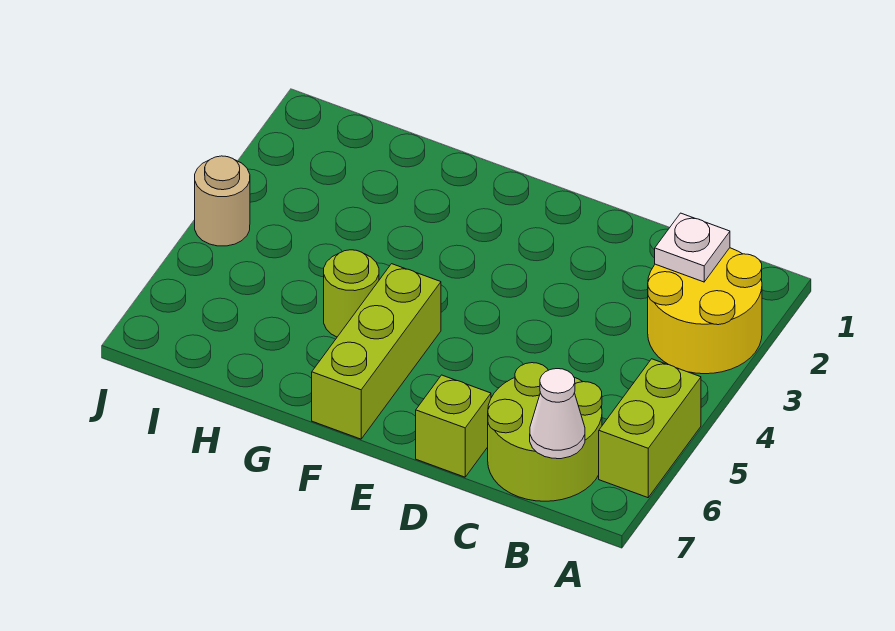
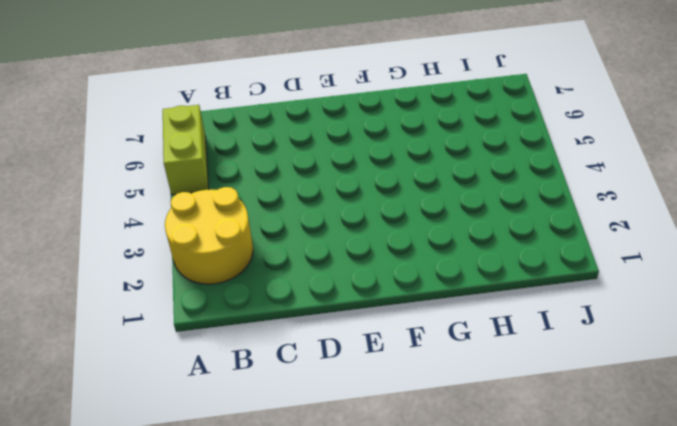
none -> lime round brick B6:C7 level 1
none -> lime brick D7 level 1

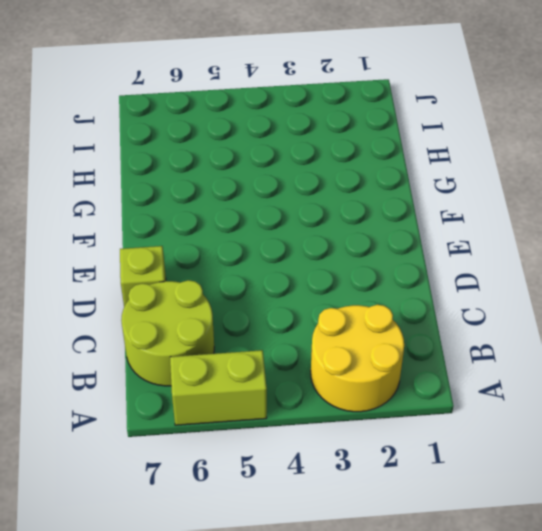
none -> lime brick F5:F7 level 1
none -> lime round brick G5 level 1

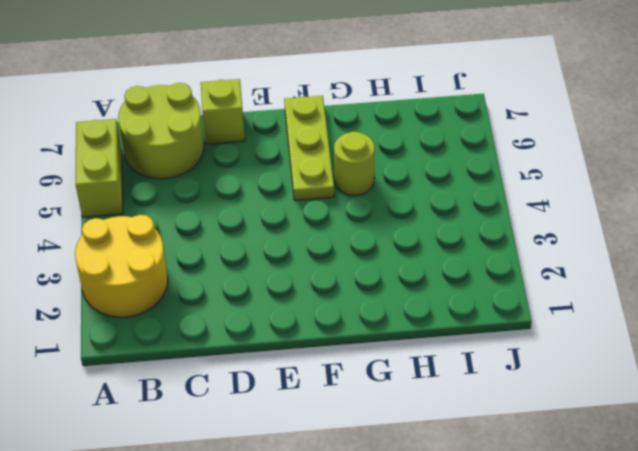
lime plate F5:F7 level 1 -> lime brick F5:F7 level 1
none -> tan round brick J4 level 1
none -> white plate B2 level 2

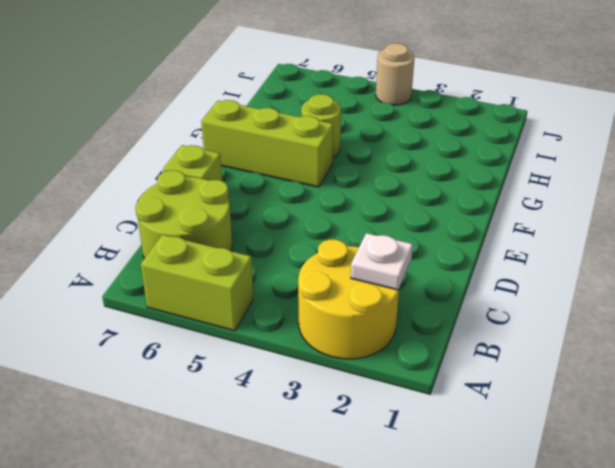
none -> white cone B7 level 2

